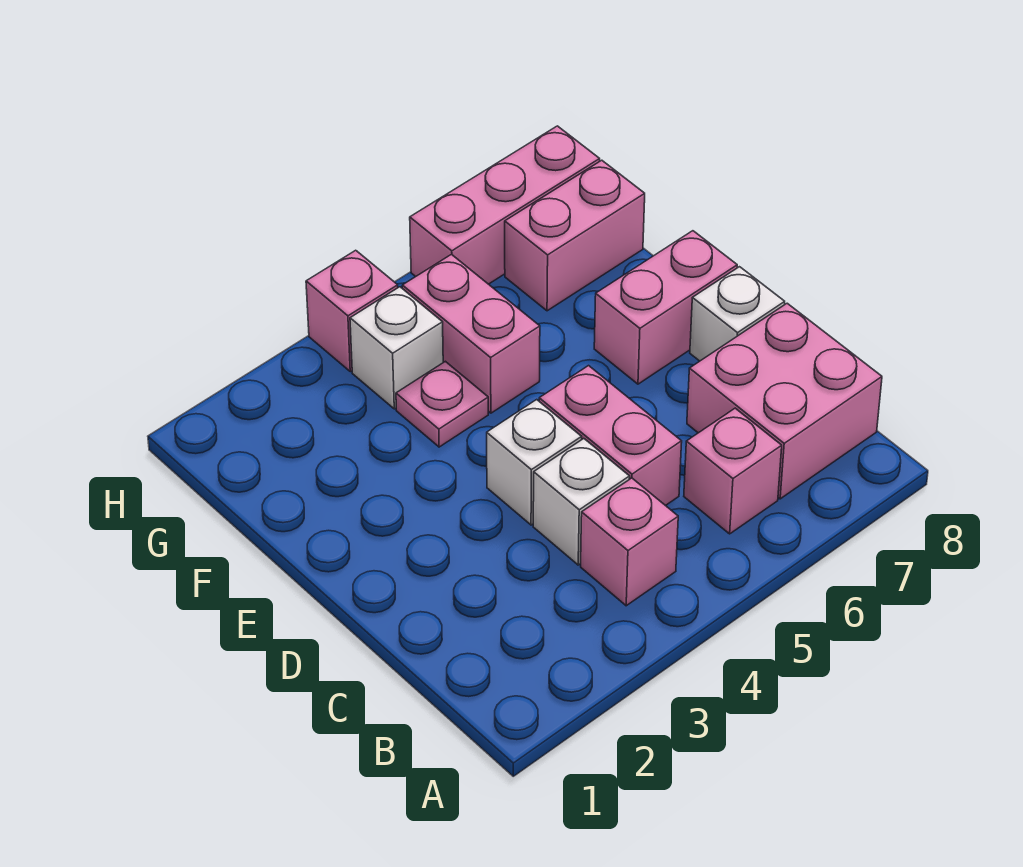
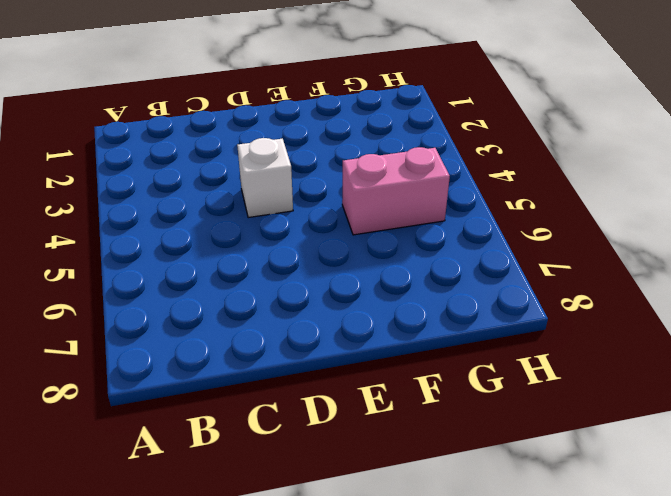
none -> pink brick B4 level 1
none -> pink brick B6 level 1
none -> pink brick B7:C8 level 1

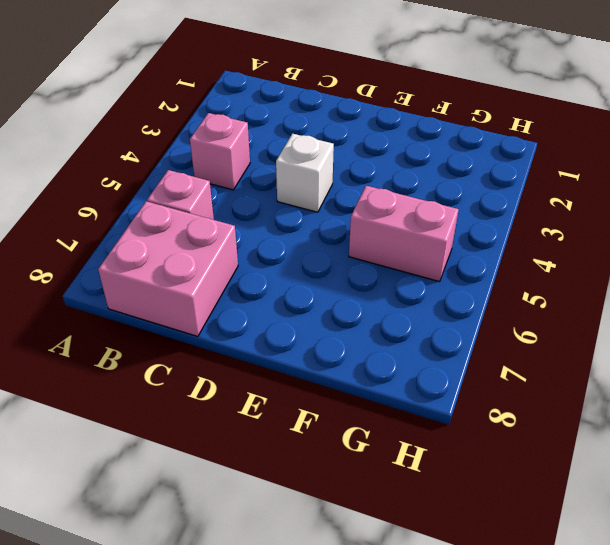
none -> white brick C4 level 1
none -> pink brick C5:D5 level 1
none -> white brick D8 level 1

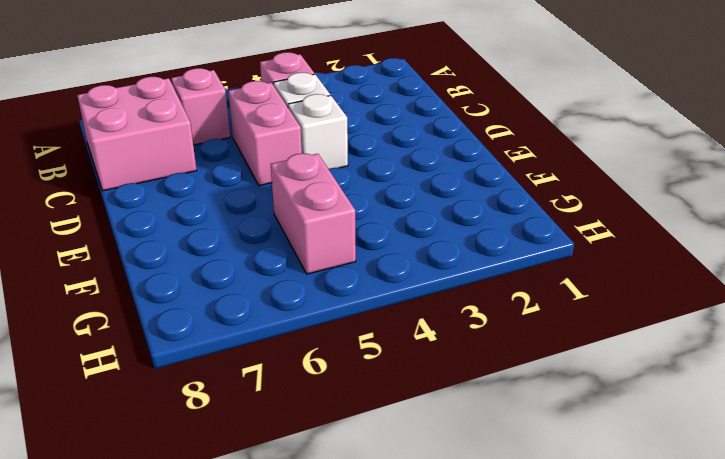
none -> white brick D8 level 1
none -> pink brick E7:E8 level 1
none -> pink plate F4 level 1

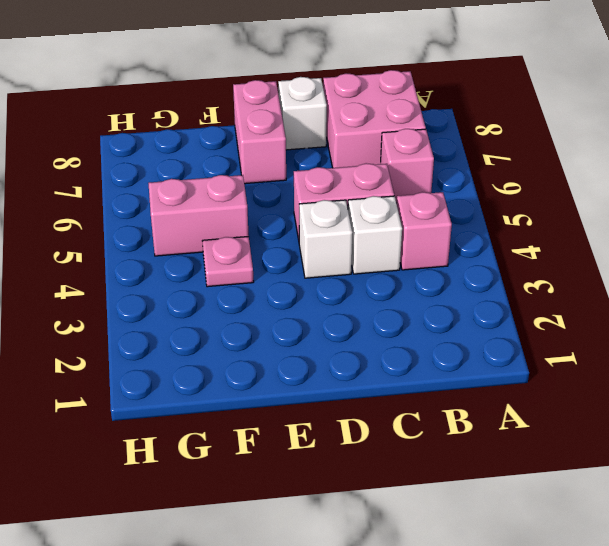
none -> white brick G4 level 1
none -> pink brick G7:G8 level 1
none -> pink brick H4 level 1

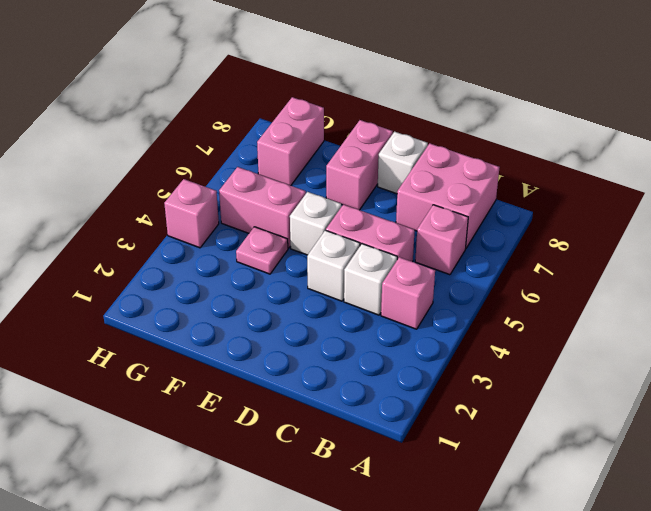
white brick E5 level 1 -> white brick G4 level 1
none -> pink brick H6:H8 level 1

